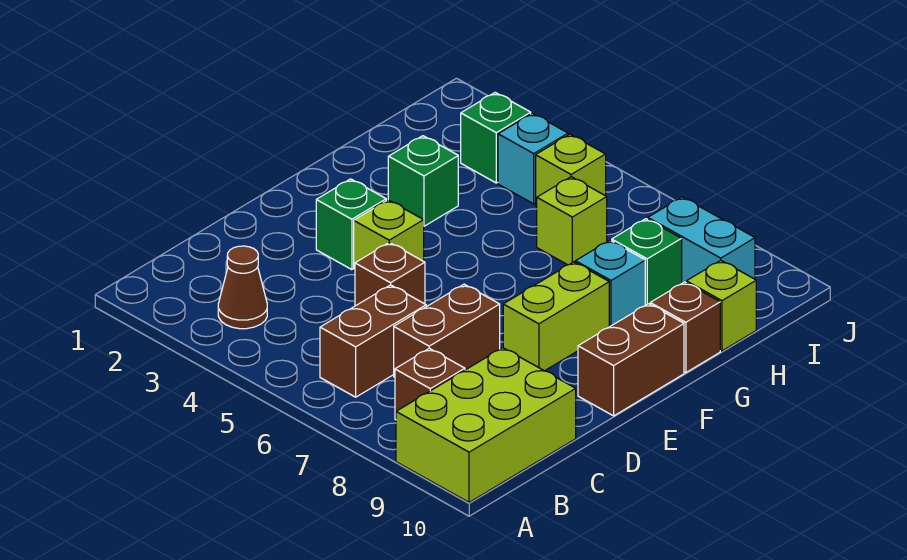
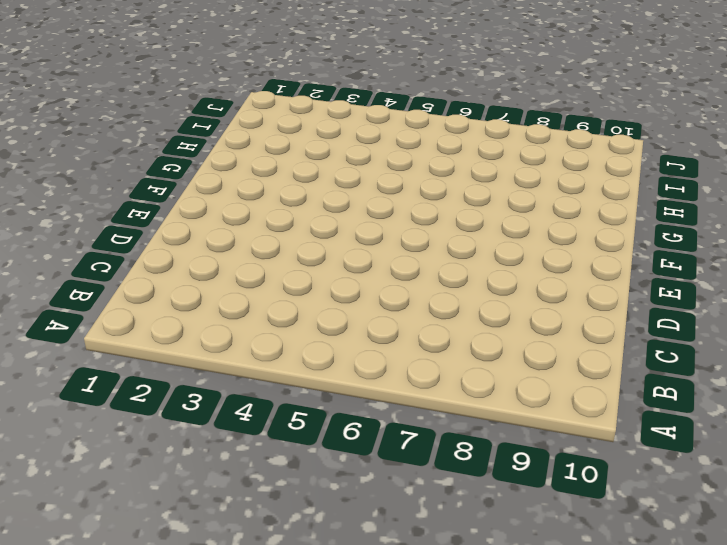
none -> lime brick A9:C10 level 1
none -> brown cone B3 level 1
none -> brown brick B6:C6 level 1

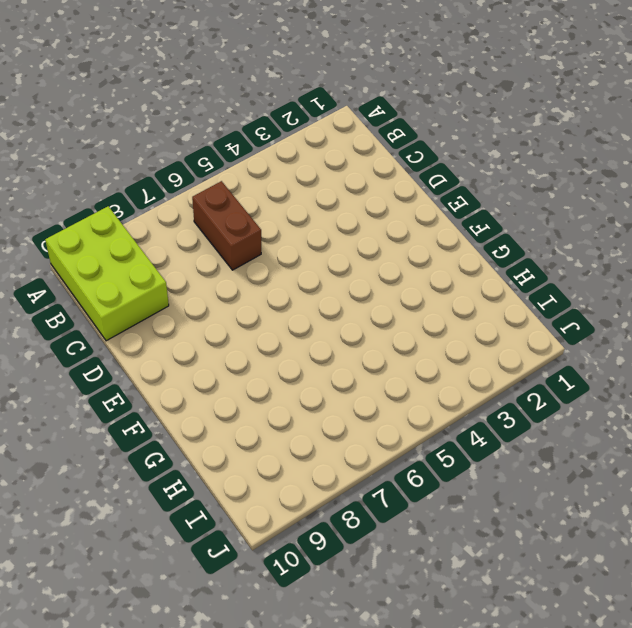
none -> brown cone B3 level 1
none -> brown brick B8 level 1
none -> brown brick C7:D7 level 1

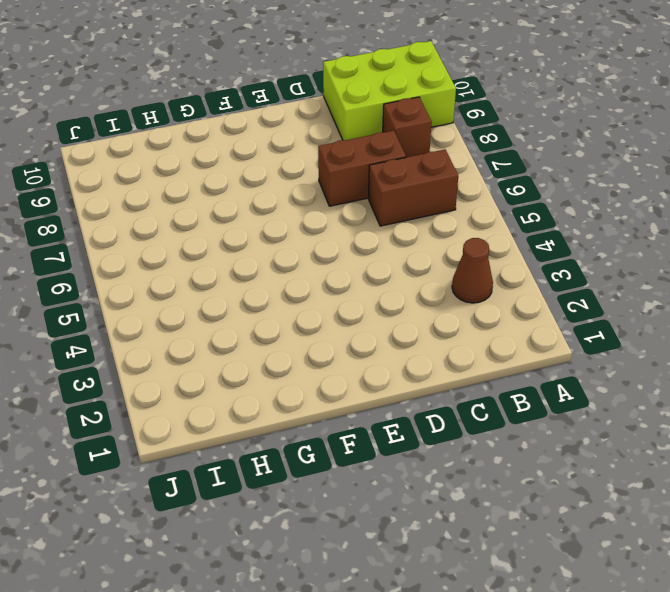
none -> brown brick D5 level 1
none -> green brick E3 level 1
none -> lime brick E4 level 1

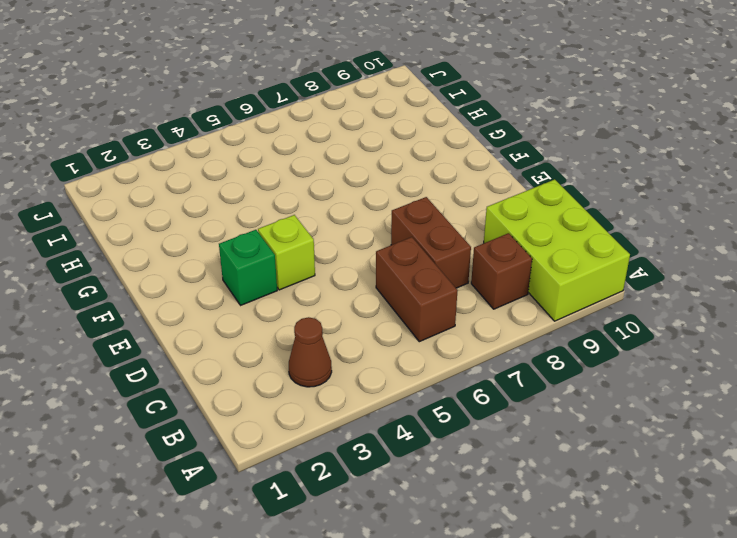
none -> brown brick D5 level 1
none -> lime brick E8:F8 level 1
none -> brown brick E10:F10 level 1

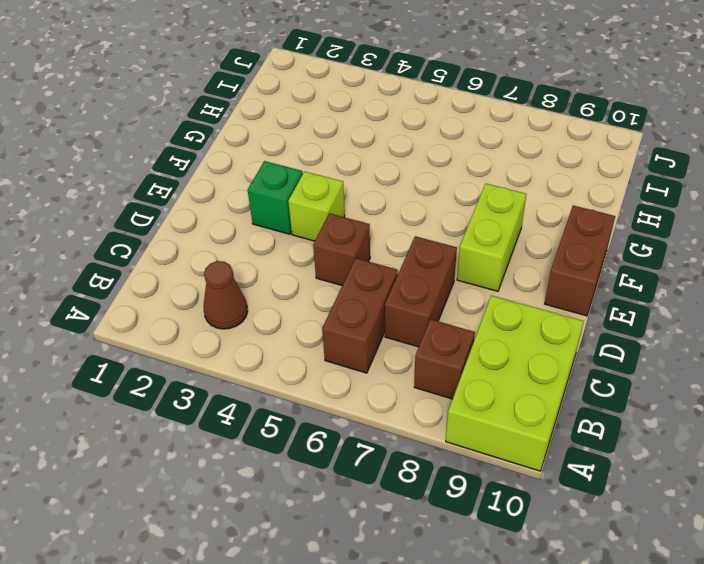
none -> green brick G3 level 1
none -> cyan brick G8 level 1
none -> brown brick G10 level 1

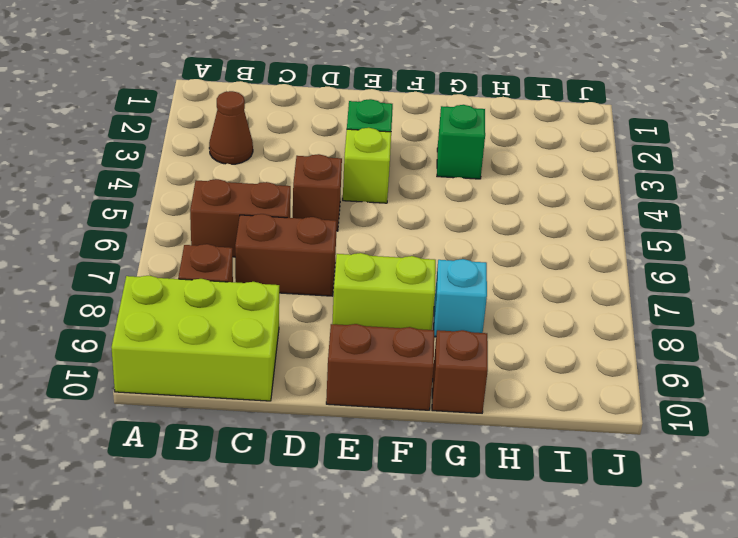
none -> lime brick H6 level 1
none -> green brick H8 level 1
none -> lime brick H10 level 1

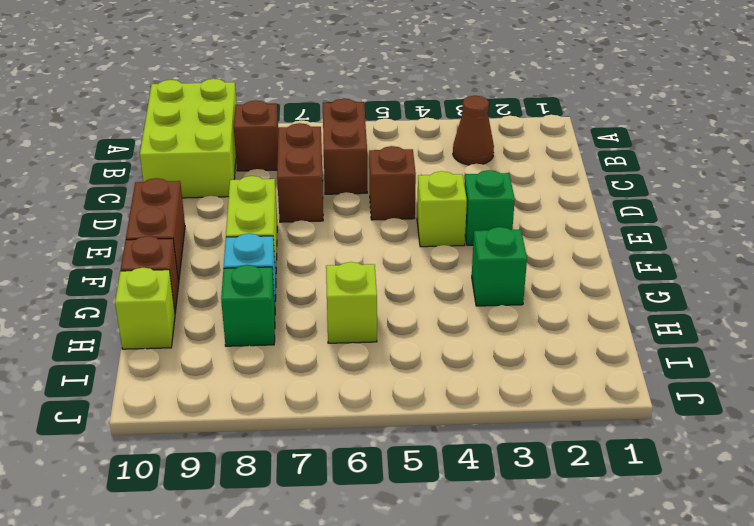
none -> green brick I3 level 1
none -> cyan brick I4 level 1
none -> lime brick I5 level 1

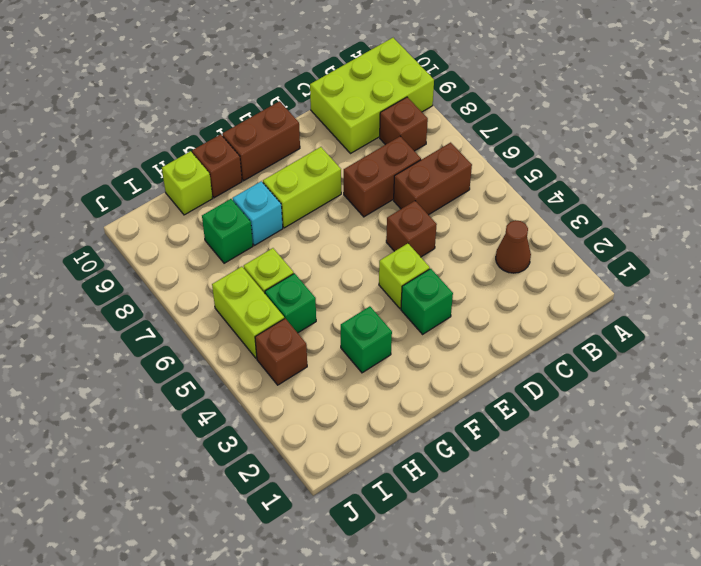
green brick H5 level 1 -> green brick I3 level 1
brown brick I4 level 1 -> cyan brick I4 level 1
lime brick I5:I6 level 1 -> lime brick I5 level 1
none -> cyan brick I8:I9 level 1

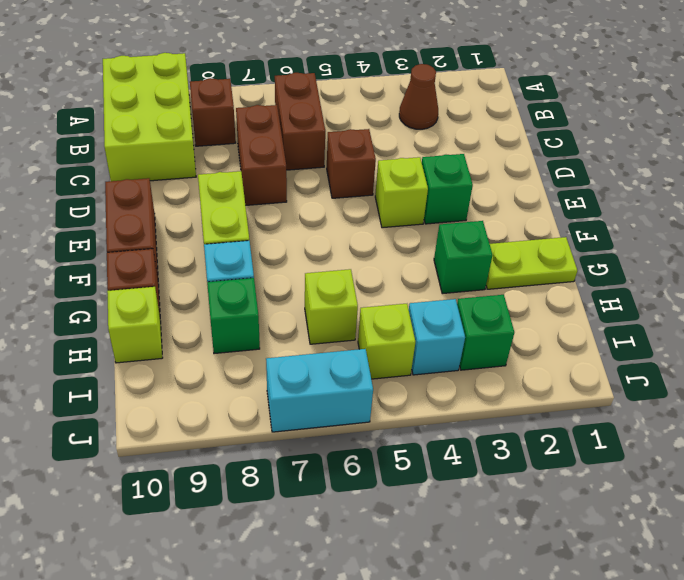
lime plate G1:G2 level 1 -> none
cyan brick J6:J7 level 1 -> cyan brick I8:I9 level 1

